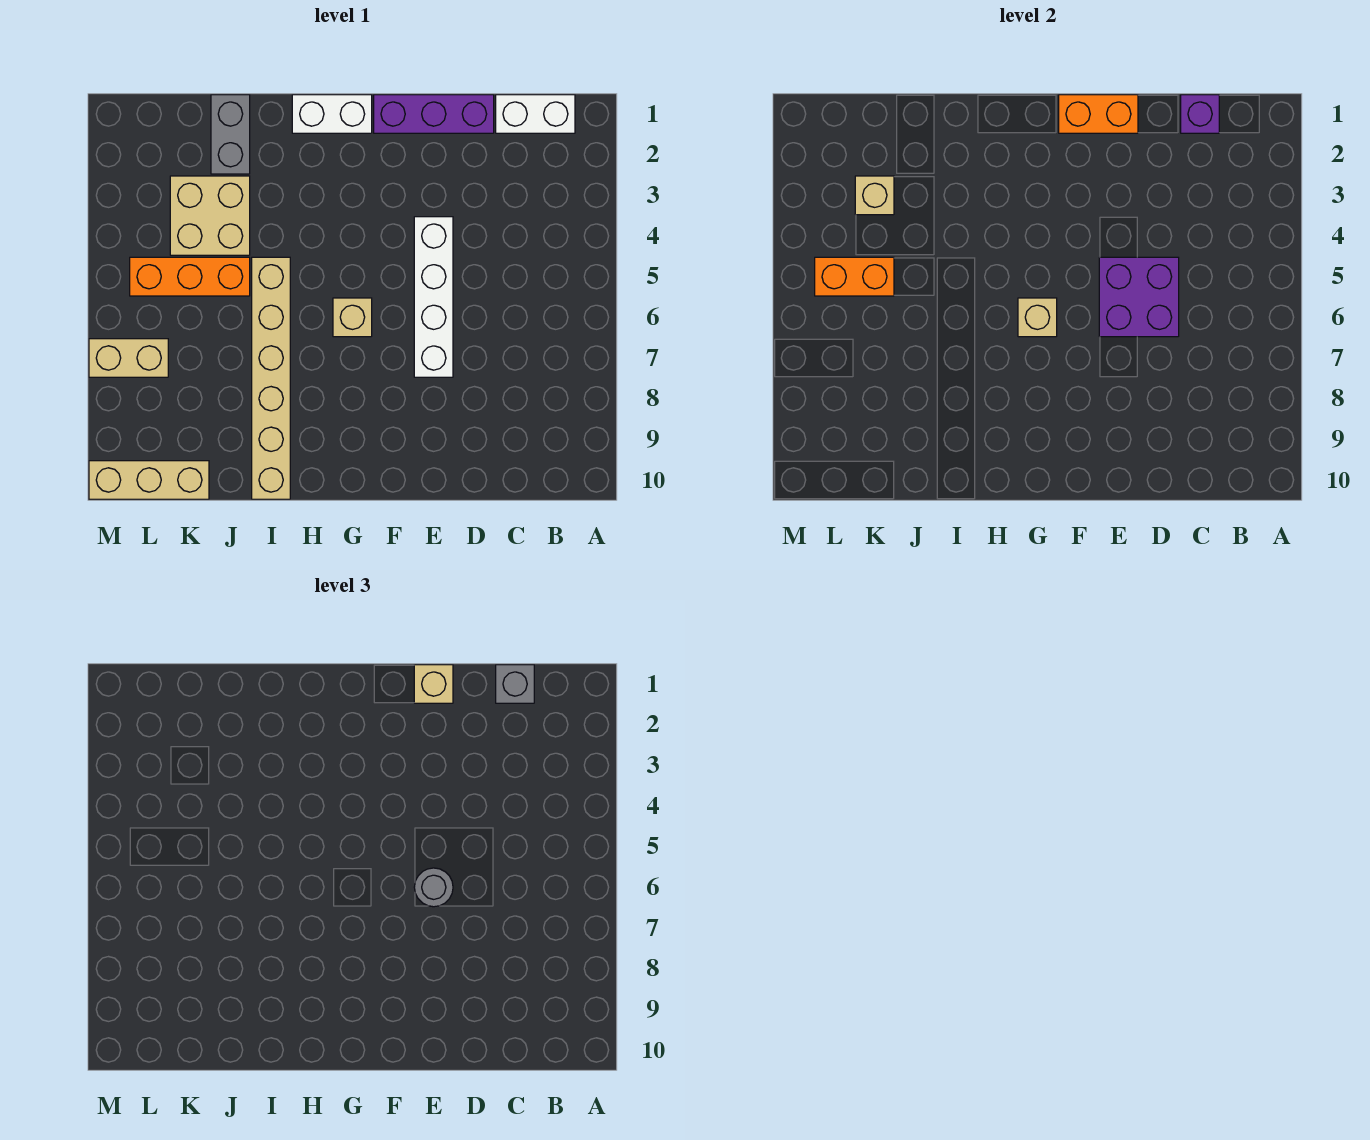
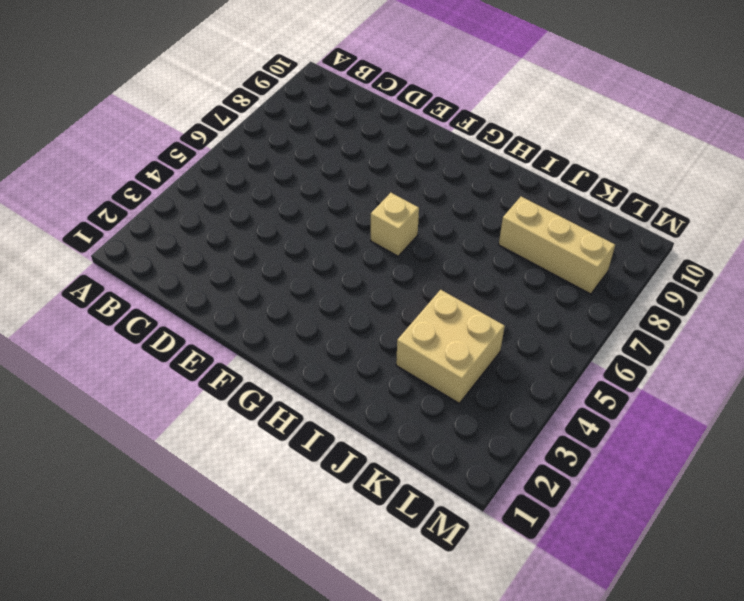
tan brick J8:L8 level 1 -> tan brick K10:M10 level 1
none -> white brick B1:C1 level 1
none -> purple brick D1:F1 level 1
none -> white brick E4:E7 level 1

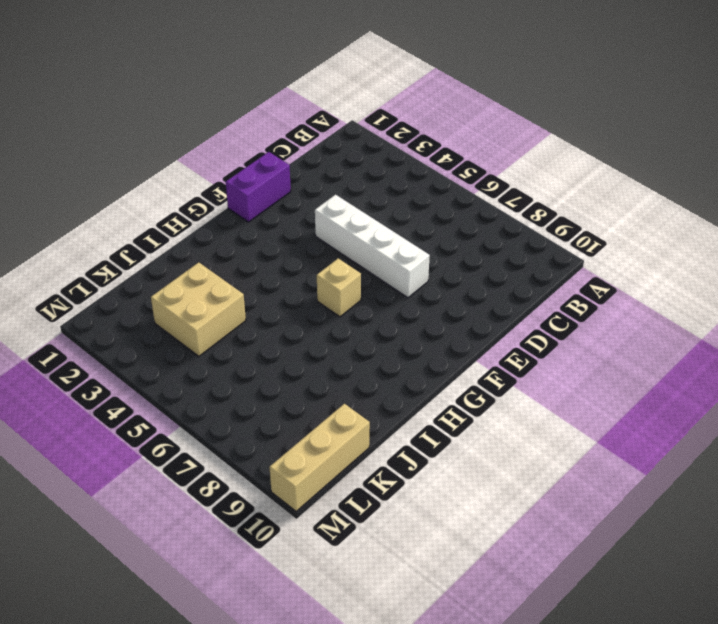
purple brick E1:F1 level 1 -> purple brick D1:F1 level 1
none -> white brick B1:C1 level 1
none -> white brick G1:H1 level 1
none -> tan brick I5:I10 level 1

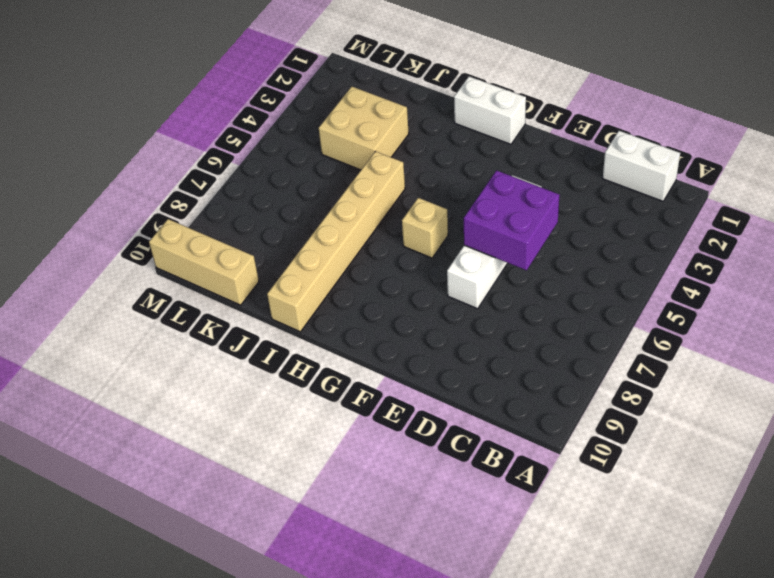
none -> purple brick D1:F1 level 1
none -> grey brick J1:J2 level 1
none -> orange brick J5:L5 level 1

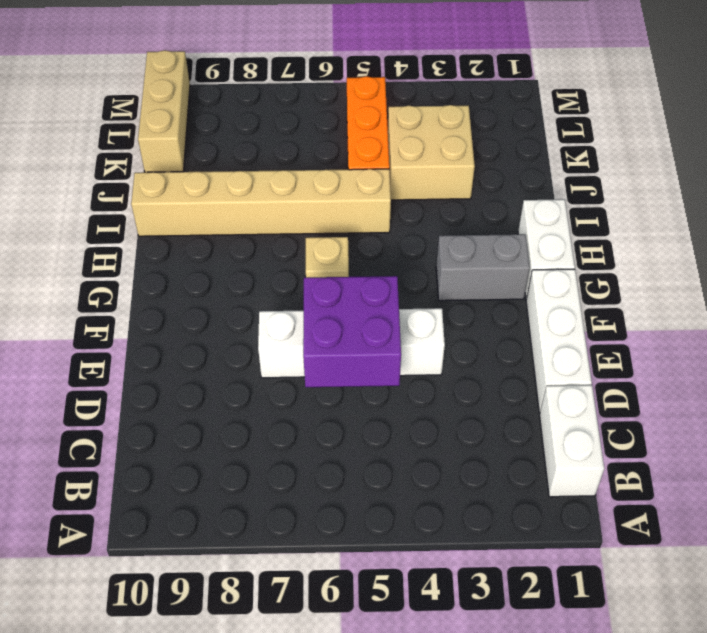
white brick D1:F1 level 1 -> purple brick D1:F1 level 1
grey brick G2:G3 level 1 -> grey brick J1:J2 level 1
none -> tan brick L7:M7 level 1
none -> purple brick C1 level 2
none -> orange brick E1:F1 level 2

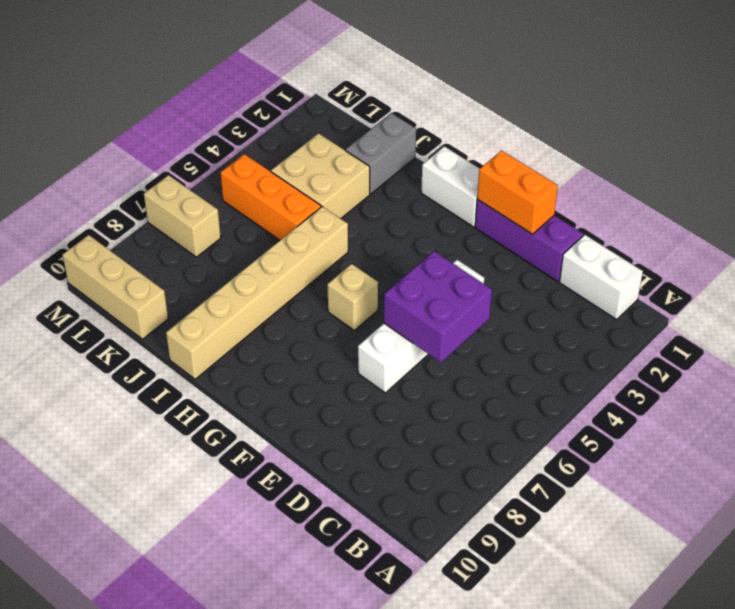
none -> purple brick C1 level 2
none -> tan brick G6 level 2
none -> tan brick K3 level 2

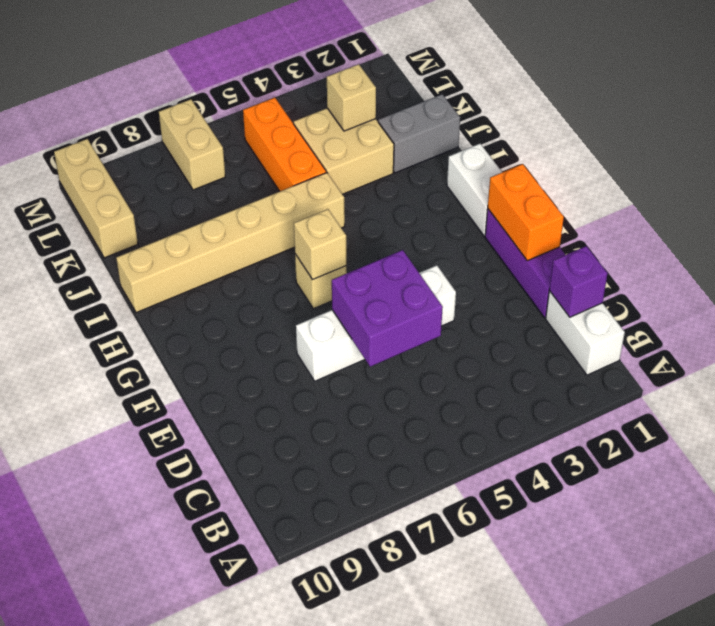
none -> orange brick K5:L5 level 2
none -> grey brick C1 level 3
none -> tan brick E1 level 3

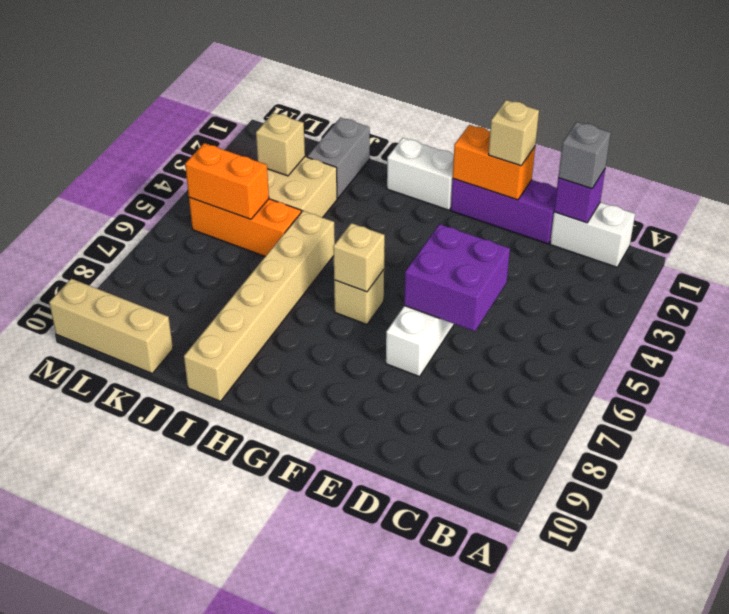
none -> tan brick L7:M7 level 1
none -> grey round brick E6 level 3

